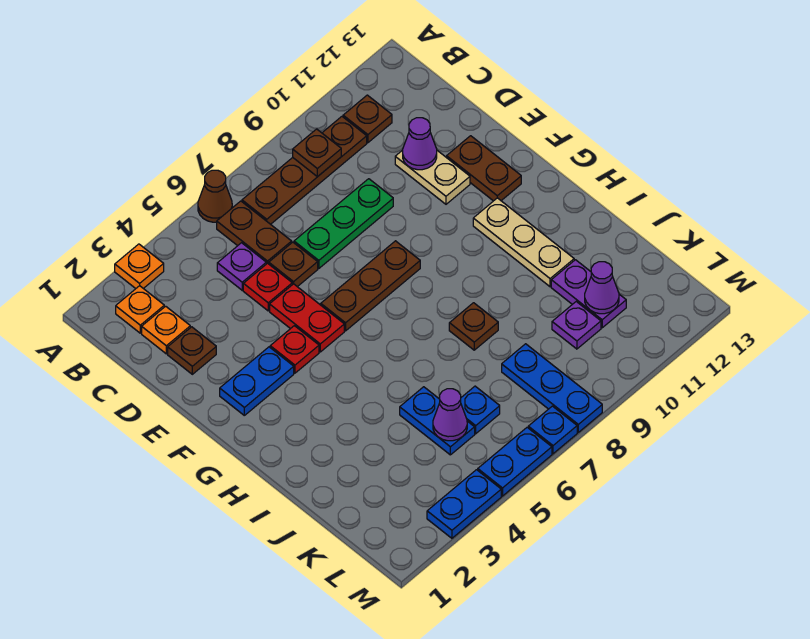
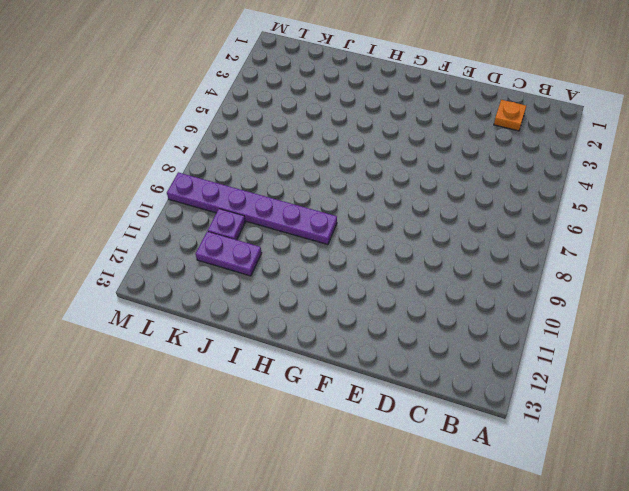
purple plate H9:M9 level 1 -> none
none -> orange plate A3 level 1
none -> brown cone A6 level 1
none -> orange plate B2 level 1
none -> brown plate B6:C6 level 1

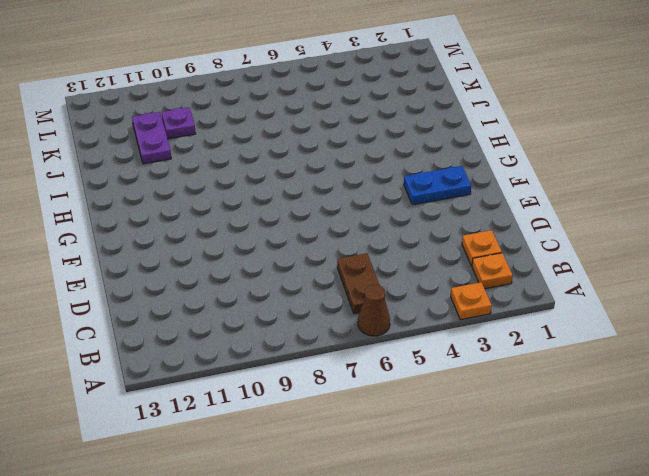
none -> brown plate B7:B10 level 1
none -> brown plate B11 level 1
none -> purple plate C5 level 1
none -> brown plate D2 level 1

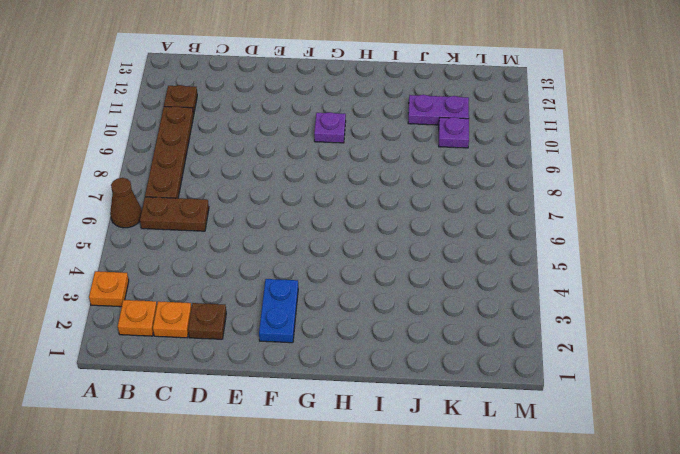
purple plate G10 level 1 -> purple plate C5 level 1
none -> red plate D5 level 1
none -> brown plate D6 level 1
none -> green plate D7:D9 level 1
none -> tan plate D11:E11 level 1

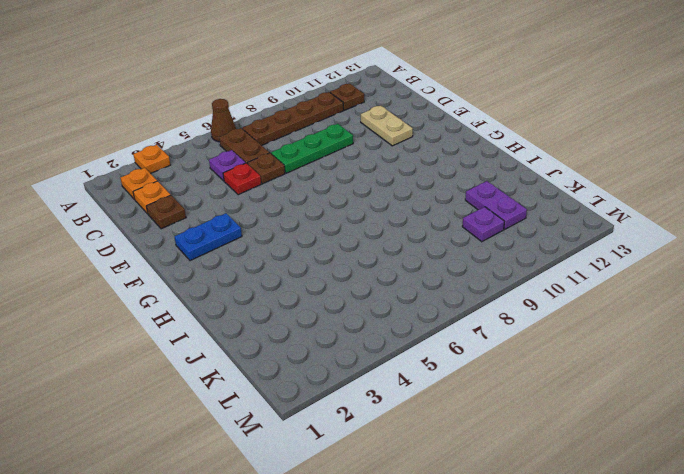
none -> red plate E5:F5 level 1
none -> brown plate E12:F12 level 1
none -> red plate F4 level 1
none -> brown plate F6:F8 level 1

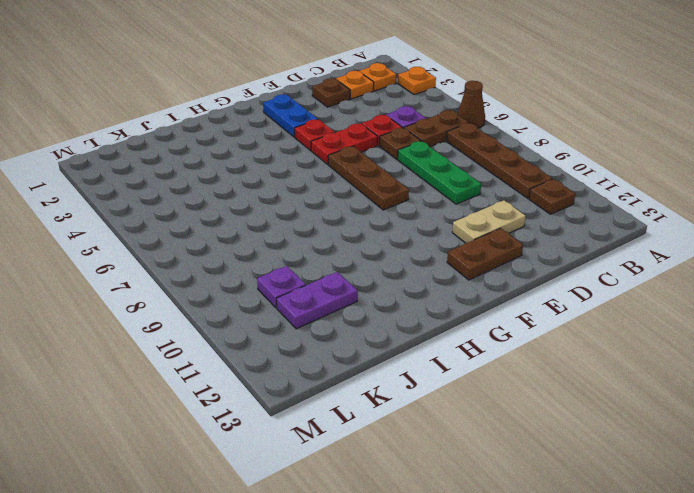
none -> tan plate G11:I11 level 1
none -> brown plate I8 level 1
none -> blue plate J5:K5 level 1
none -> blue plate K6 level 1

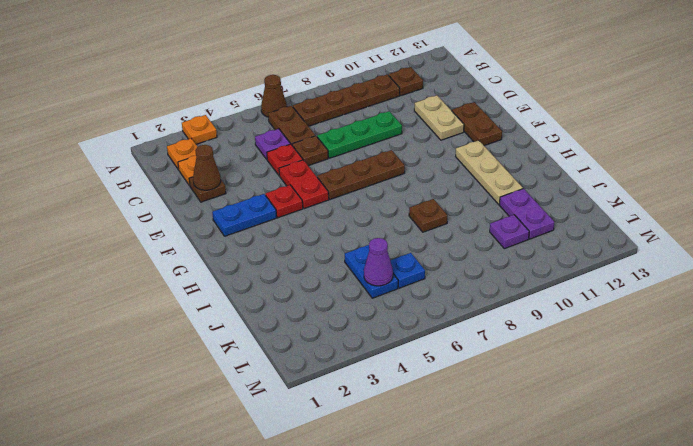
brown cone D2 level 2 -> none
none -> blue plate K8:M8 level 1
none -> blue plate M3:M4 level 1
none -> blue plate M5:M6 level 1
none -> blue plate M7 level 1

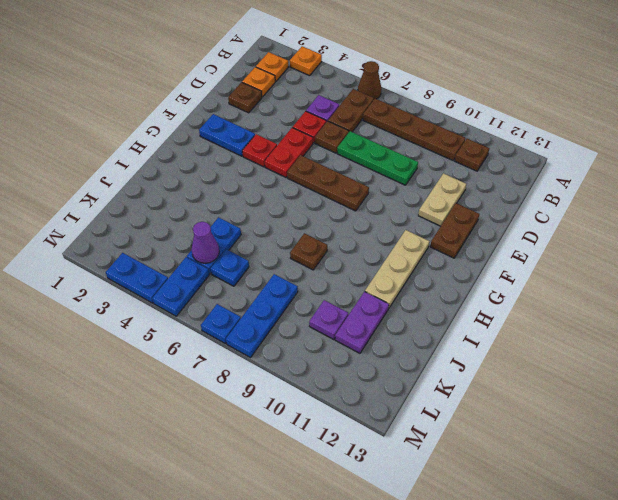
blue plate L5:M5 level 1 -> blue plate M5:M6 level 1
none -> brown plate B9 level 2
none -> purple cone D11 level 2
none -> purple cone K11 level 2

